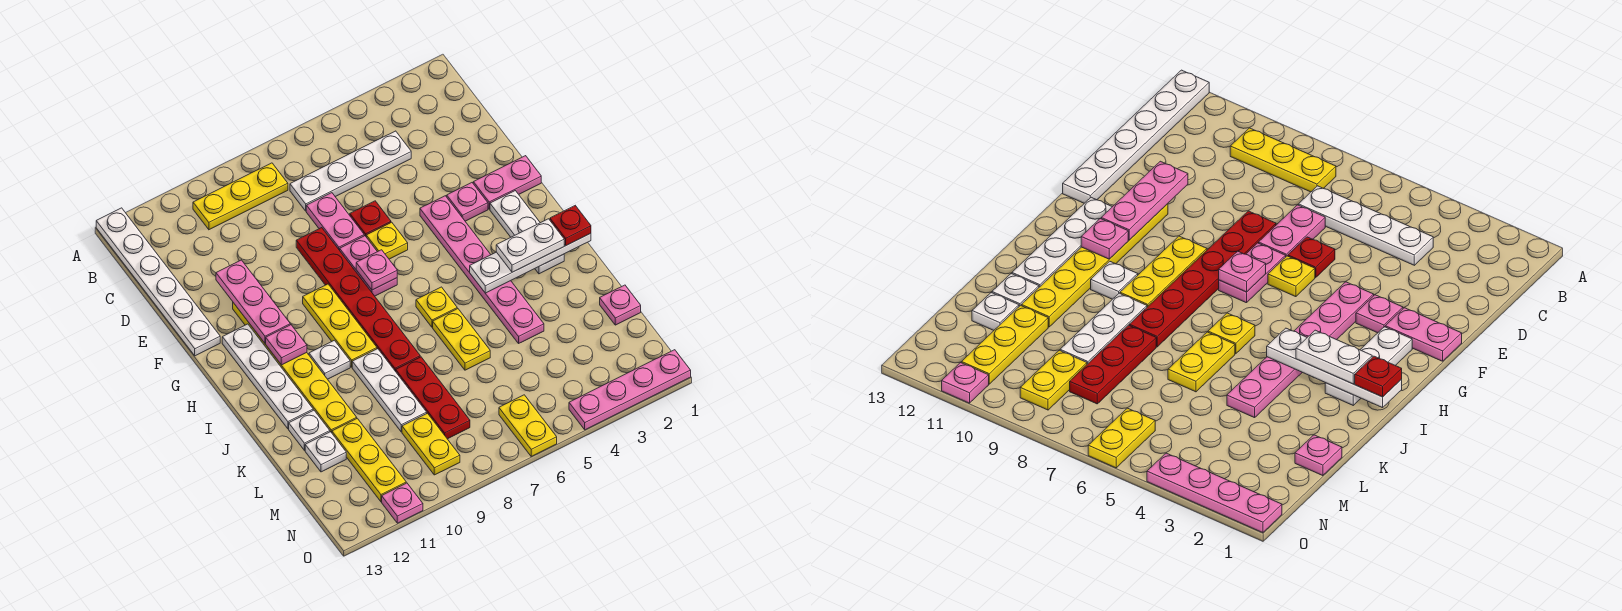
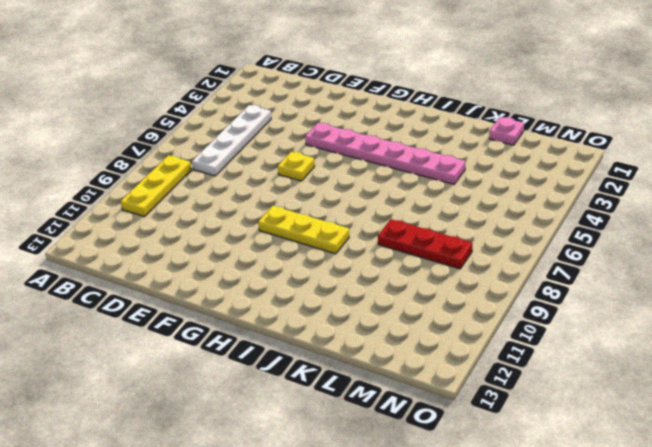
none -> white plate A13:F13 level 1
none -> pink plate D7:E7 level 1
none -> red plate E6 level 1
none -> red plate E8:J8 level 1

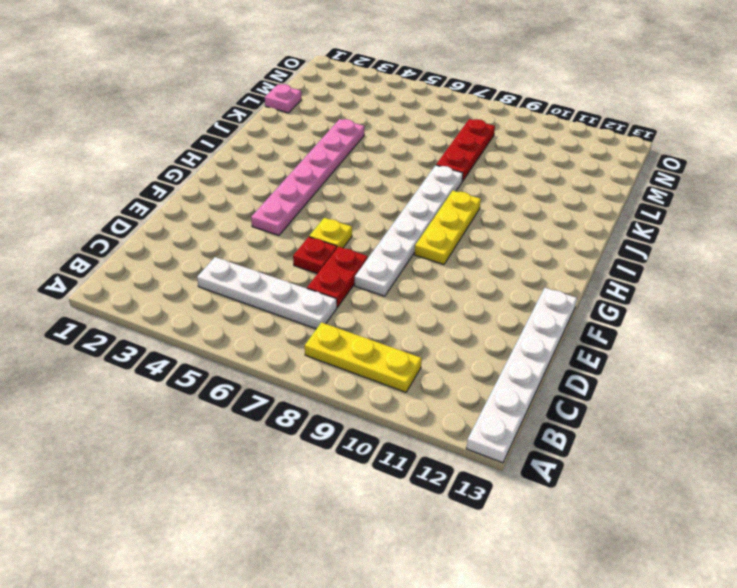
red plate D7:E7 level 1 -> pink plate D7:E7 level 1
white plate E8:J8 level 1 -> red plate E8:J8 level 1
none -> pink plate F1:F2 level 1
none -> pink plate F3 level 1
none -> pink plate F7:G7 level 1
none -> yellow plate F11:K11 level 1

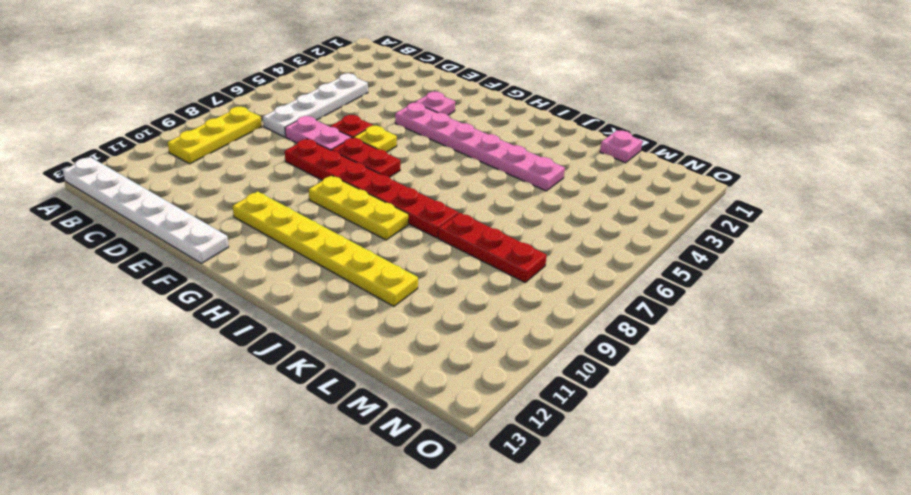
red plate F7:G7 level 1 -> pink plate F7:G7 level 1
none -> pink plate F1:F2 level 1
none -> white plate G2:I2 level 1
none -> white plate G12:J12 level 1
none -> yellow plate I6 level 1

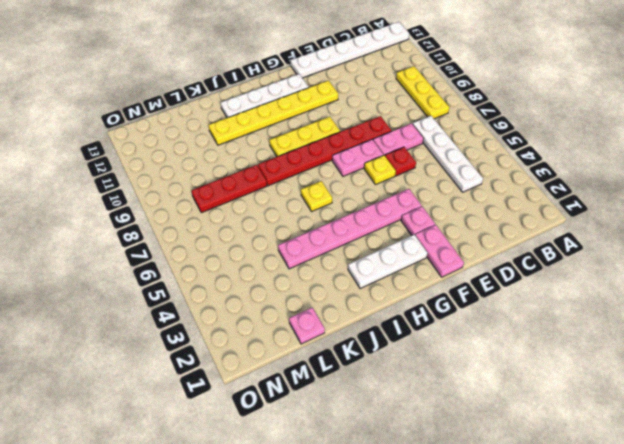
none -> white plate I10 level 1
none -> yellow plate J6:K6 level 1
none -> white plate J9:L9 level 1
none -> white plate K12 level 1

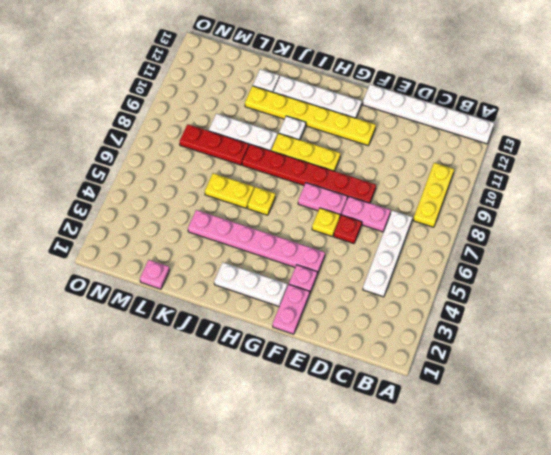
none -> yellow plate L11:N11 level 1
none -> white plate L12 level 1
none -> yellow plate M9:N9 level 1
none -> yellow plate N6:O6 level 1

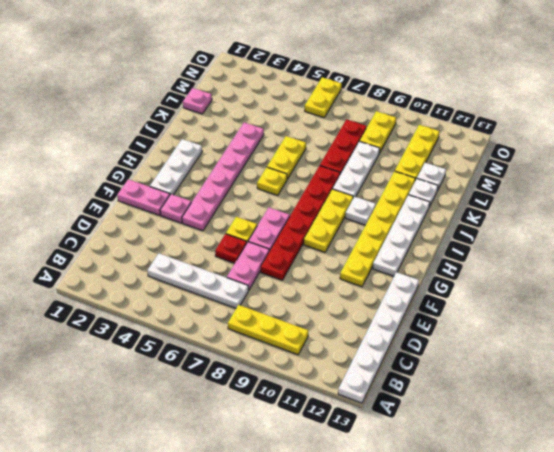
none -> pink plate O1:O4 level 1
none -> pink plate O11 level 1
none -> pink plate E11:G11 level 2
none -> pink plate G7 level 2

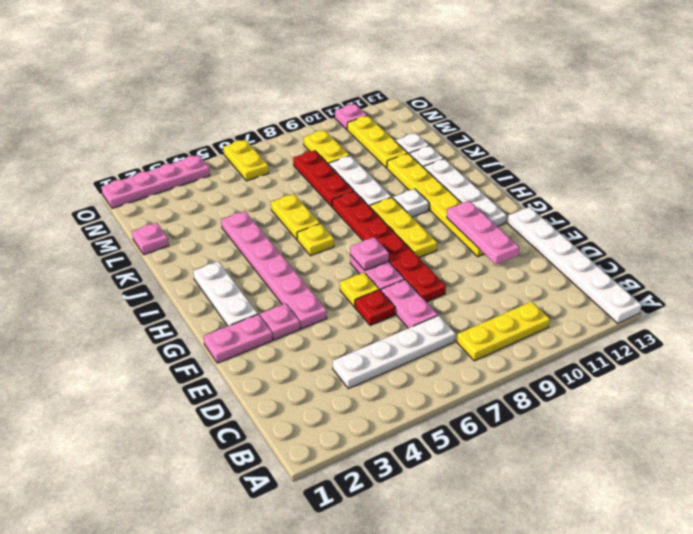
none -> pink plate H11 level 2
none -> white plate I1:I4 level 2
none -> red plate I1 level 3
none -> white plate I2:I3 level 3

